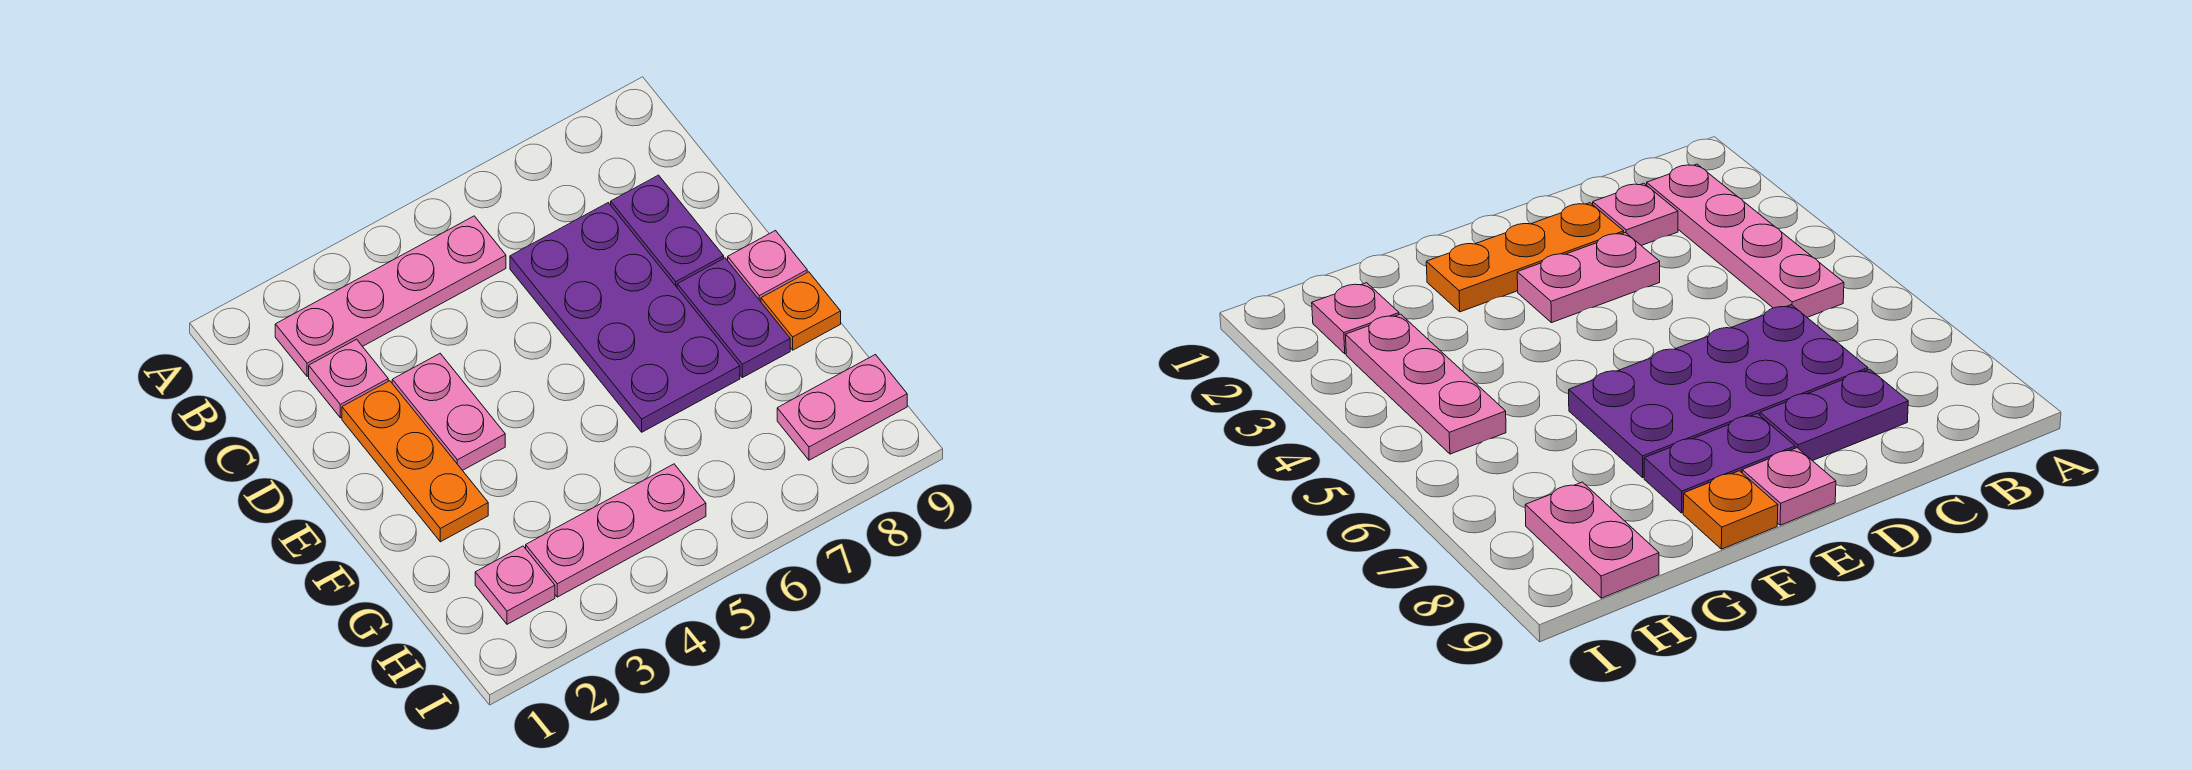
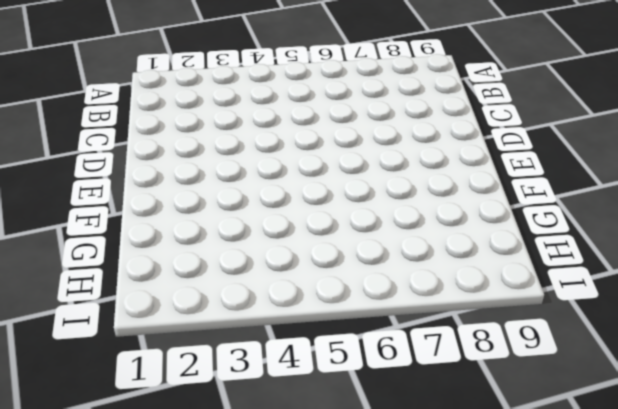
none -> pink plate B2:B5 level 1
none -> pink plate C2 level 1
none -> purple plate C6:F7 level 1

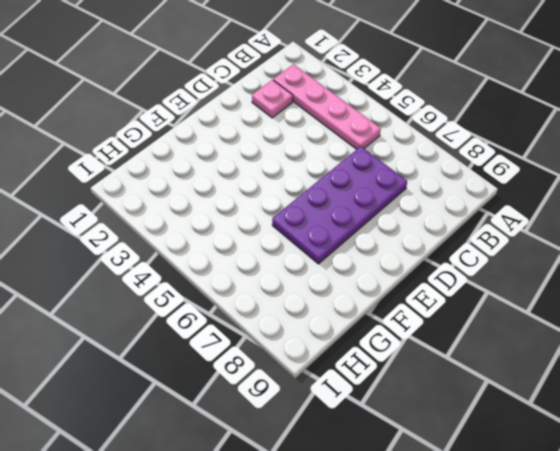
none -> purple plate C8:D8 level 1
none -> orange plate D2:F2 level 1
none -> pink plate D3:E3 level 1

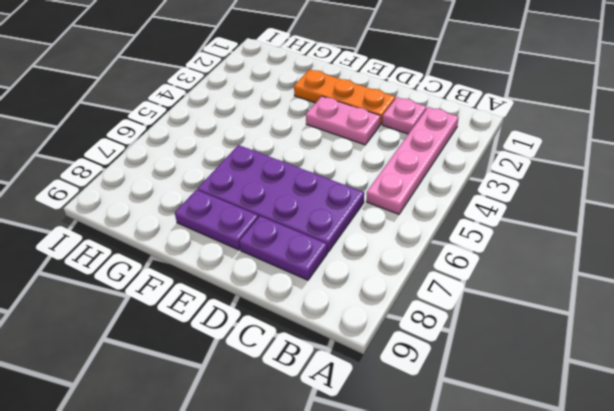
none -> pink plate E9 level 1
none -> orange plate F9 level 1
none -> pink plate H2 level 1

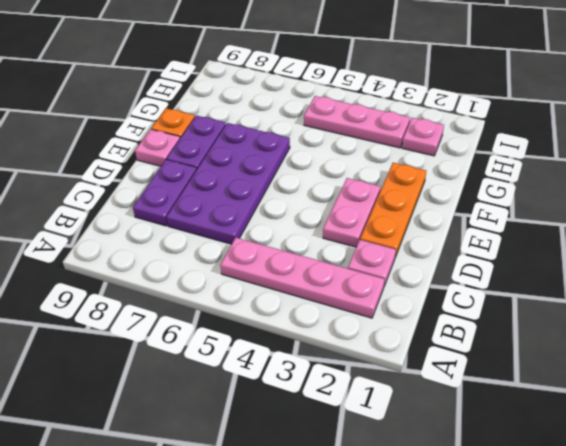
none -> pink plate H8:H9 level 1

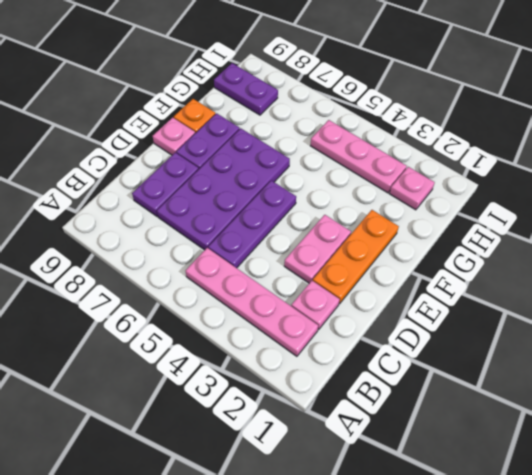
purple plate C5:E5 level 1 -> none
purple plate H8:H9 level 1 -> pink plate H8:H9 level 1

